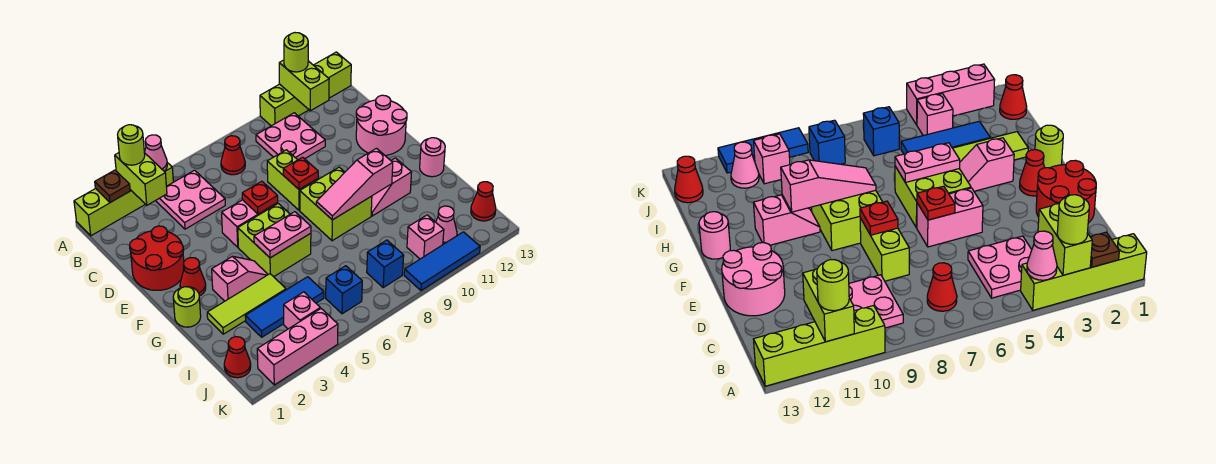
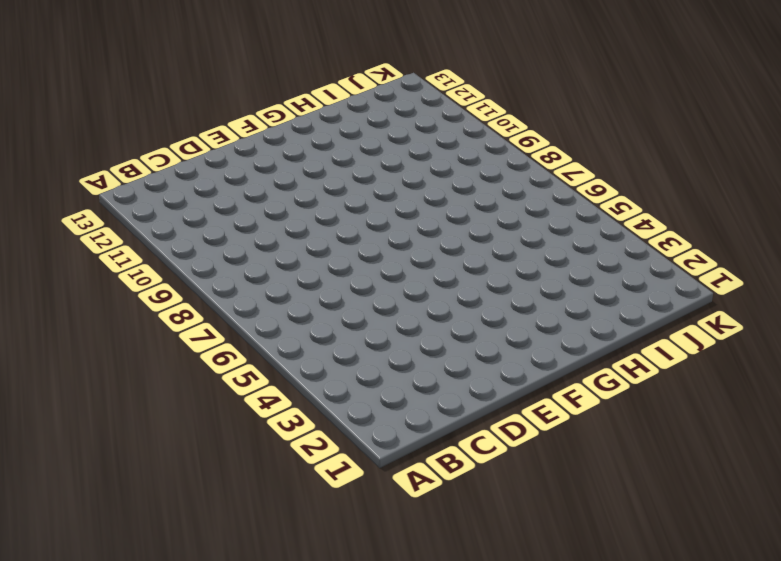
none -> lime brick A1:A4 level 1
none -> lime brick A10:A13 level 1
none -> pink plate B4:C5 level 1
none -> red cone B7 level 1

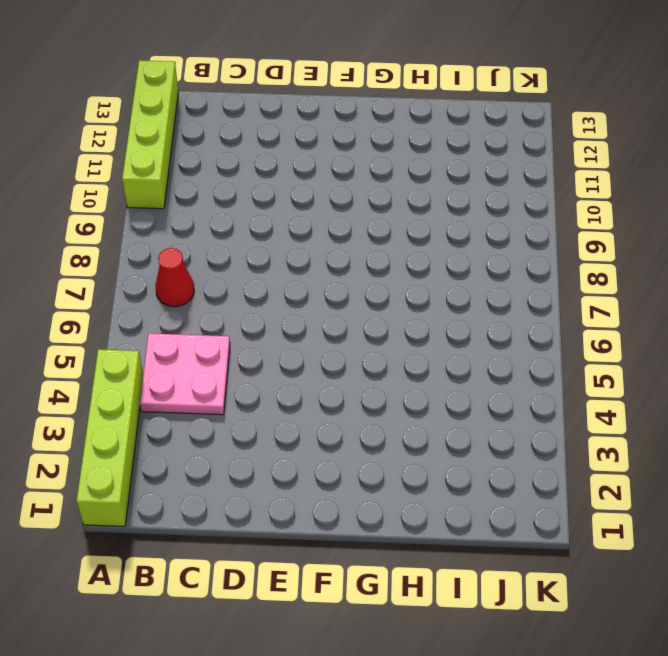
none -> pink plate B9:C10 level 1
none -> red round brick D1:E2 level 1
none -> lime brick D8:E8 level 1
none -> pink round brick D12:E13 level 1

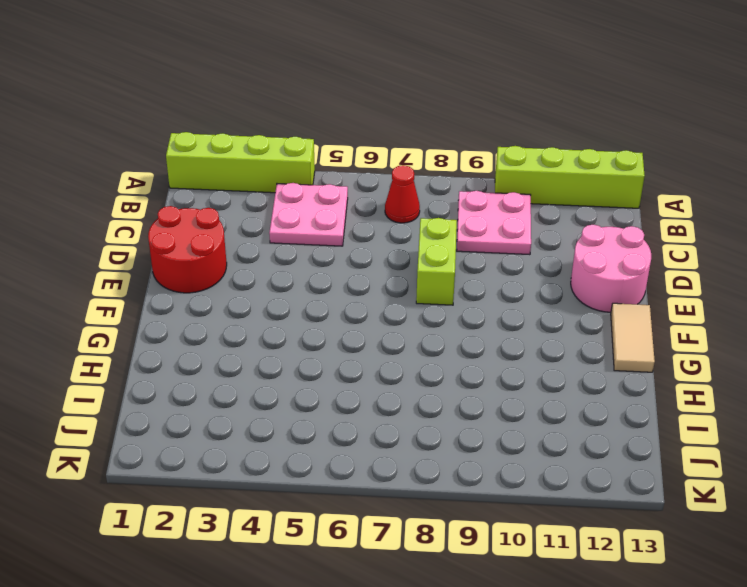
tan tile F13:G13 level 1 -> pink round brick G13 level 1
none -> pink brick E5:E6 level 1
none -> red cone F2 level 1
none -> lime brick F5:G6 level 1
none -> lime brick F8:G9 level 1

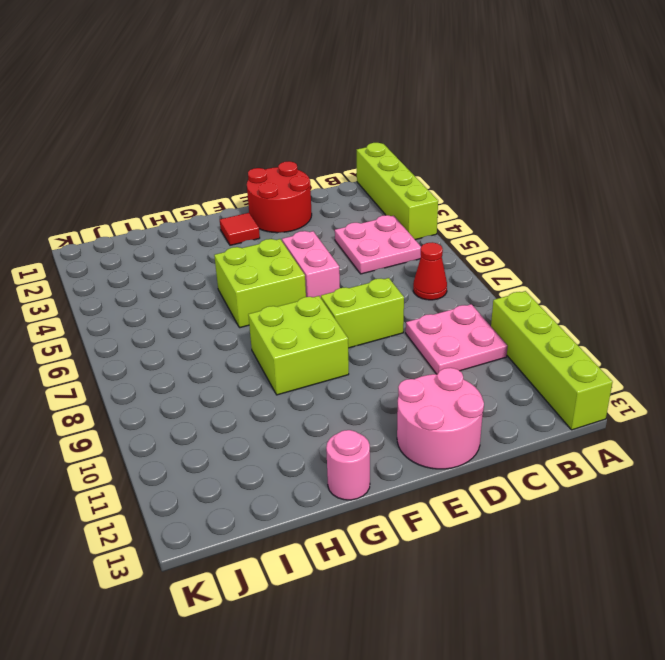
red tile F2 level 1 -> red cone F2 level 1
none -> lime round brick G1 level 1
none -> pink slope G3:G4 level 1 top 3
none -> pink slope G10:G11 level 1 top 11
none -> lime tile H2:H4 level 1

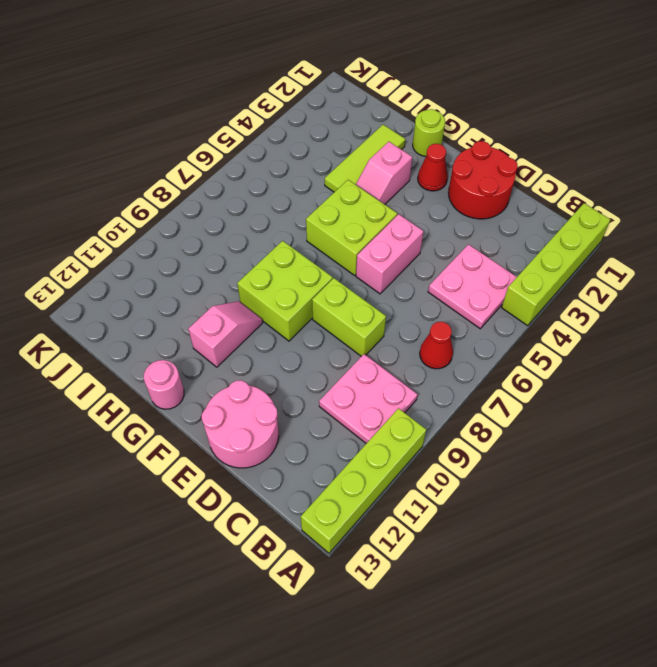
none -> blue tile I3:I5 level 1
none -> red cone J1 level 1
none -> pink brick J4 level 1
none -> blue brick J6 level 1

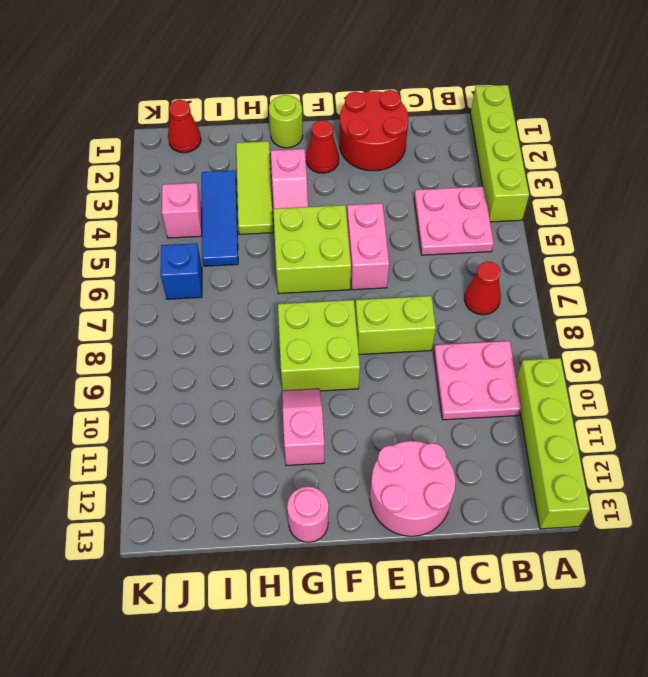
none -> blue brick J8 level 1
none -> pink brick J10 level 1
none -> pink cone J11 level 1
none -> red cone J13 level 1

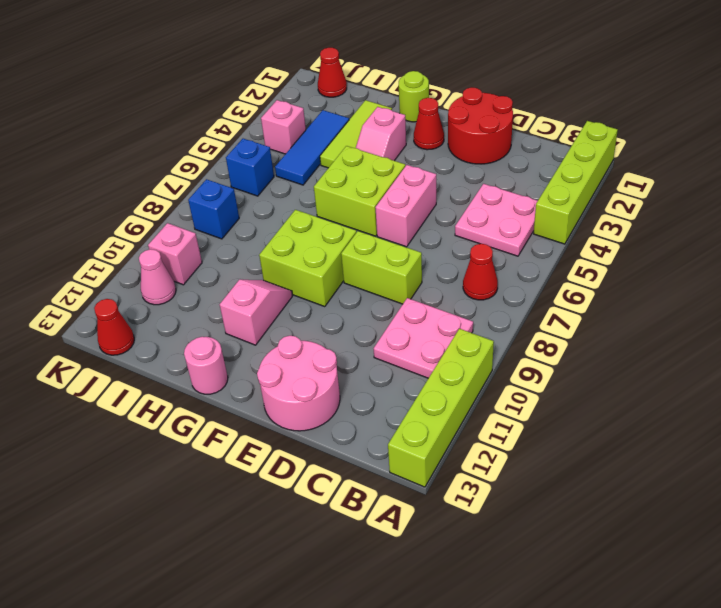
none -> pink brick K2:K4 level 1
none -> blue tile K9:K11 level 1
none -> brown plate A2 level 2
none -> lime brick A3:B3 level 2

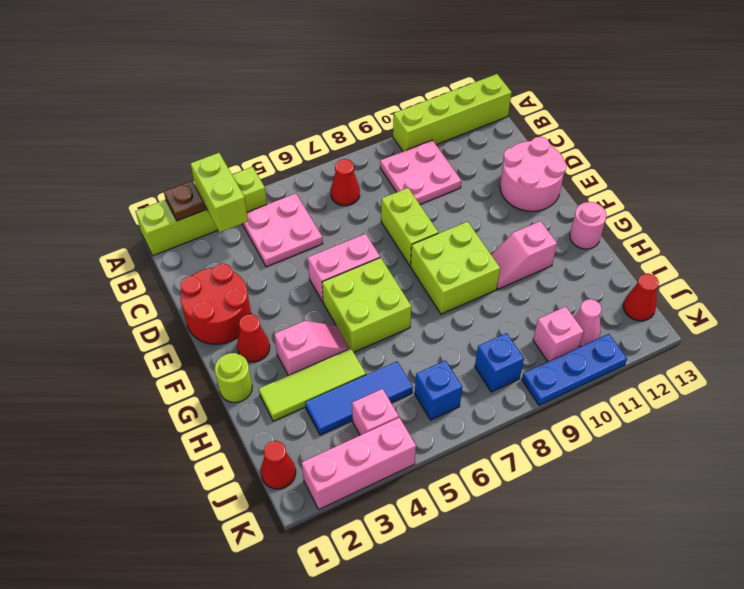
blue plate K9:K11 level 1 -> blue tile K9:K11 level 1
none -> pink cone A4 level 2
none -> lime brick A11:B11 level 2
none -> red plate E6 level 2
none -> red plate E8 level 2

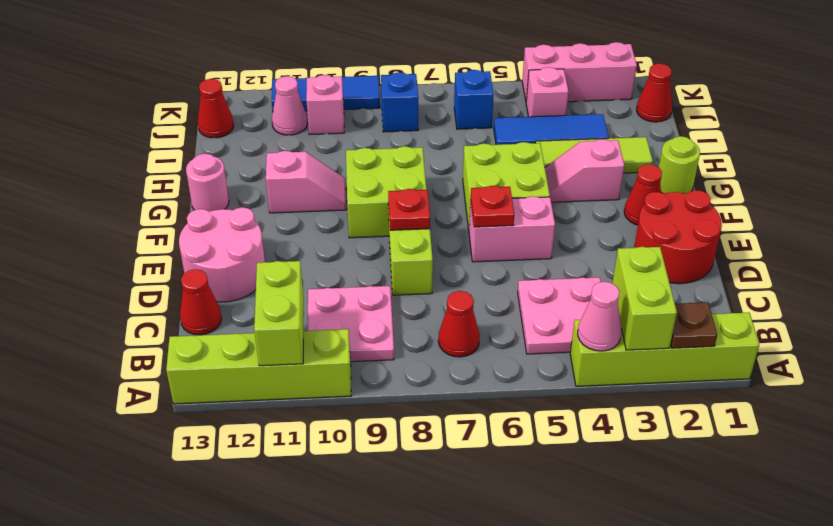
red cone C13 level 1 -> none
none -> pink plate G5:G6 level 2
none -> pink slope G8:G10 level 2 top 10
none -> lime round brick A3 level 3
none -> lime round brick A11 level 3

